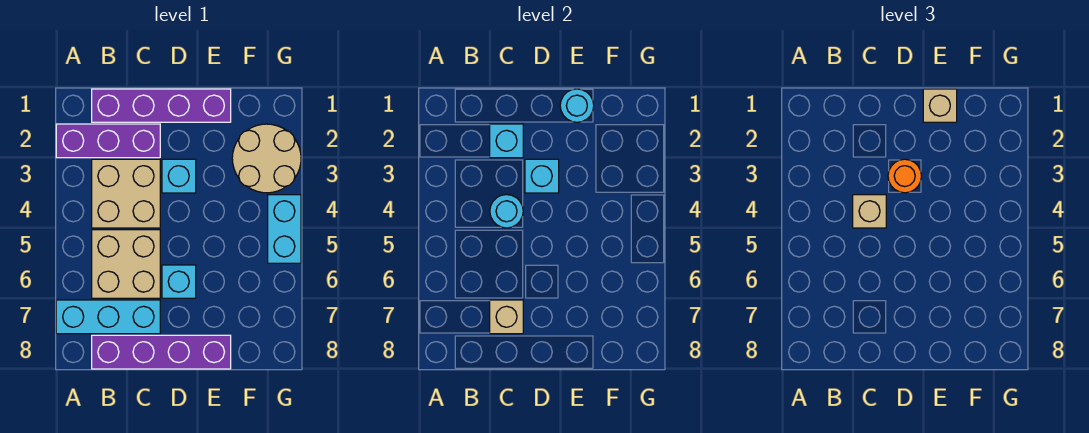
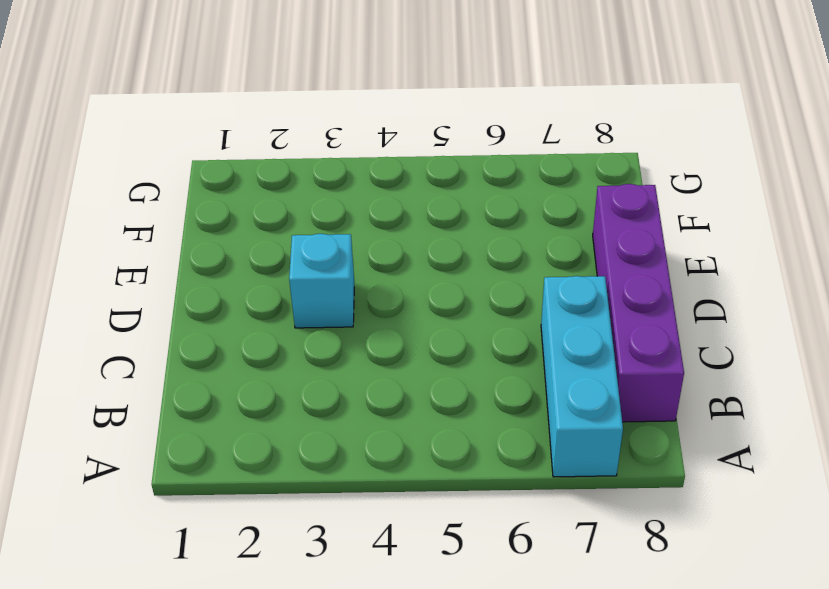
none -> purple brick A2:C2 level 1
none -> purple brick B1:E1 level 1
none -> tan brick B3:C4 level 1

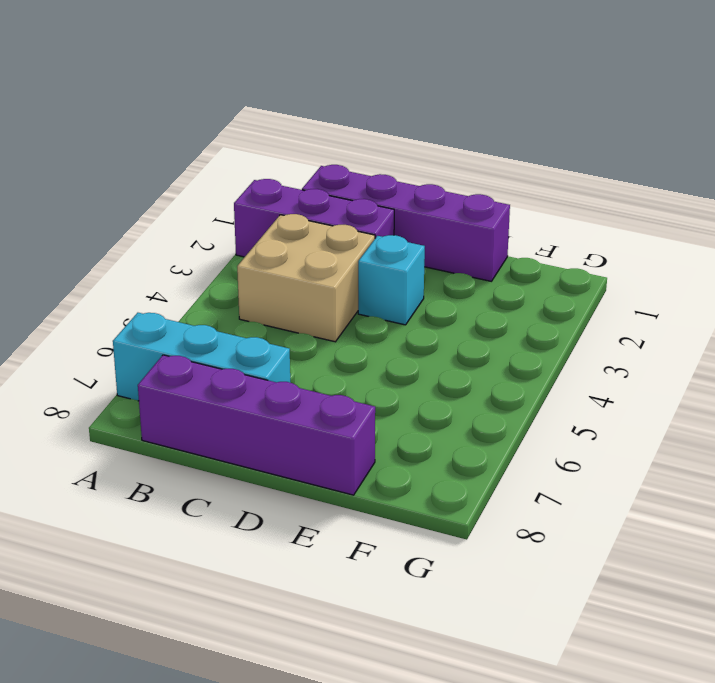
none -> tan brick B5:C6 level 1
none -> cyan brick D6 level 1
none -> tan round brick F2:G3 level 1

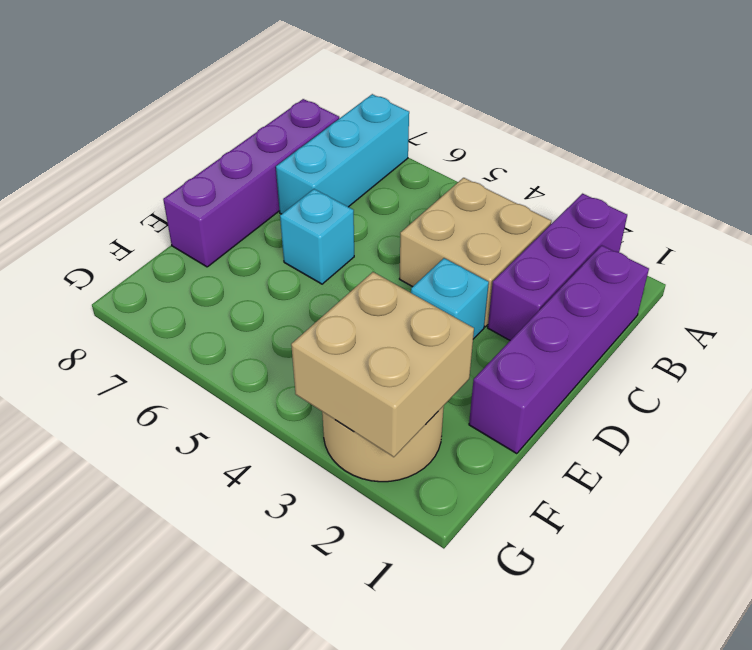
tan brick F2:G3 level 2 -> tan brick B5:C6 level 1
none -> cyan brick G4:G5 level 1
none -> cyan brick C2 level 2
none -> cyan round brick C4 level 2

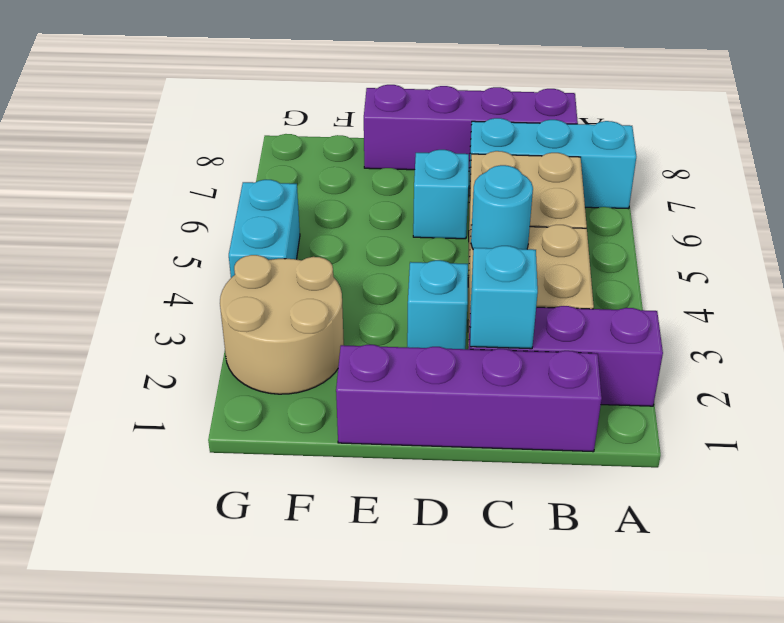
none -> tan brick C7 level 2
none -> cyan brick D3 level 2
none -> cyan round brick E1 level 2

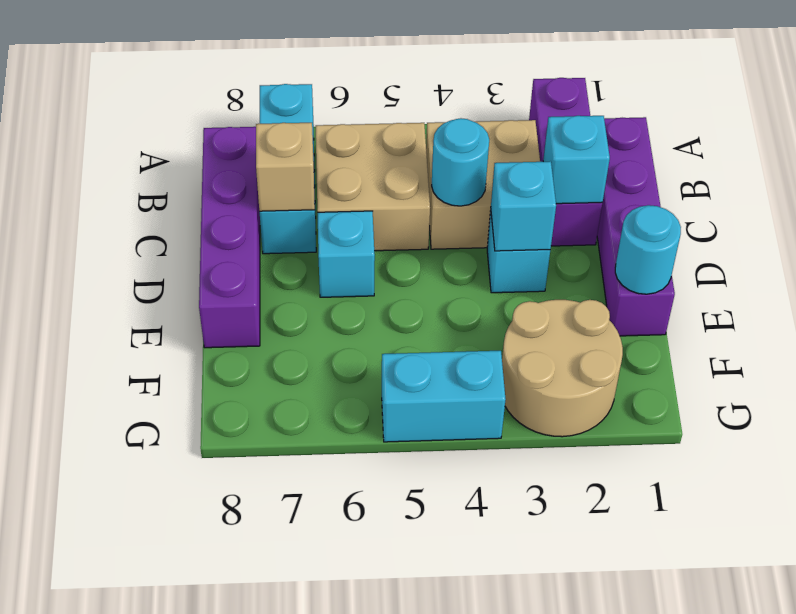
none -> tan brick C4 level 3
none -> orange round brick D3 level 3
none -> tan brick E1 level 3

